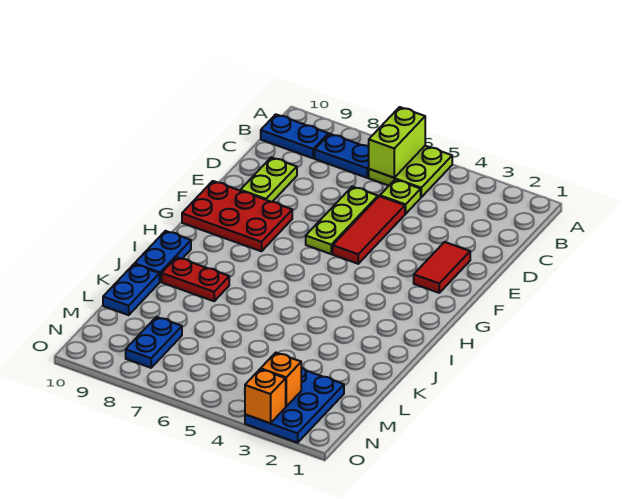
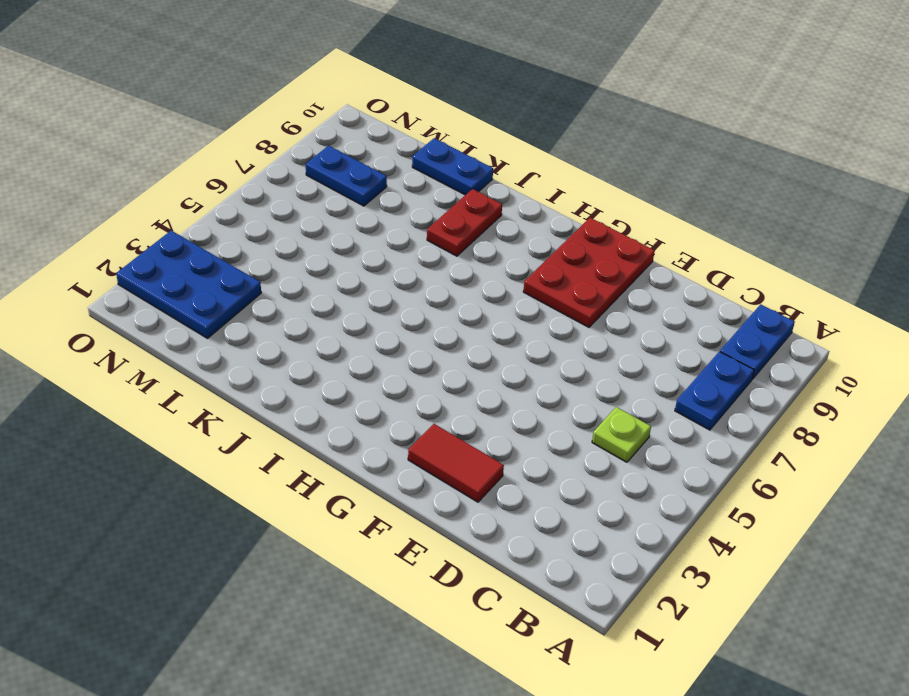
none -> lime plate A5:B6 level 1
none -> red tile D5:F5 level 1
none -> lime plate D6:F6 level 1

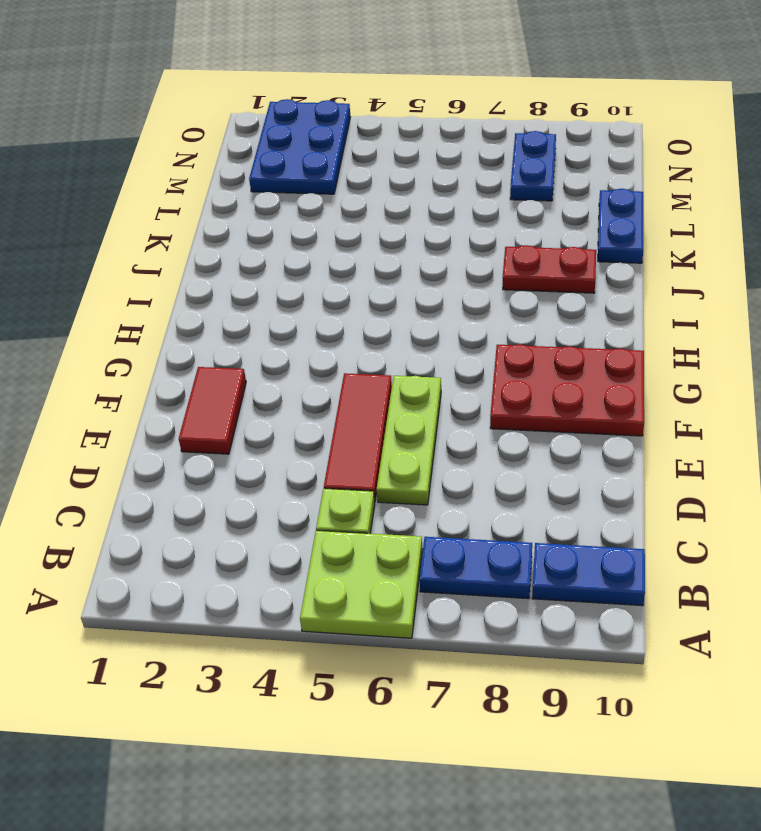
none -> lime plate D9:E9 level 1
none -> blue plate I10:J10 level 1
none -> lime brick A6:B6 level 2

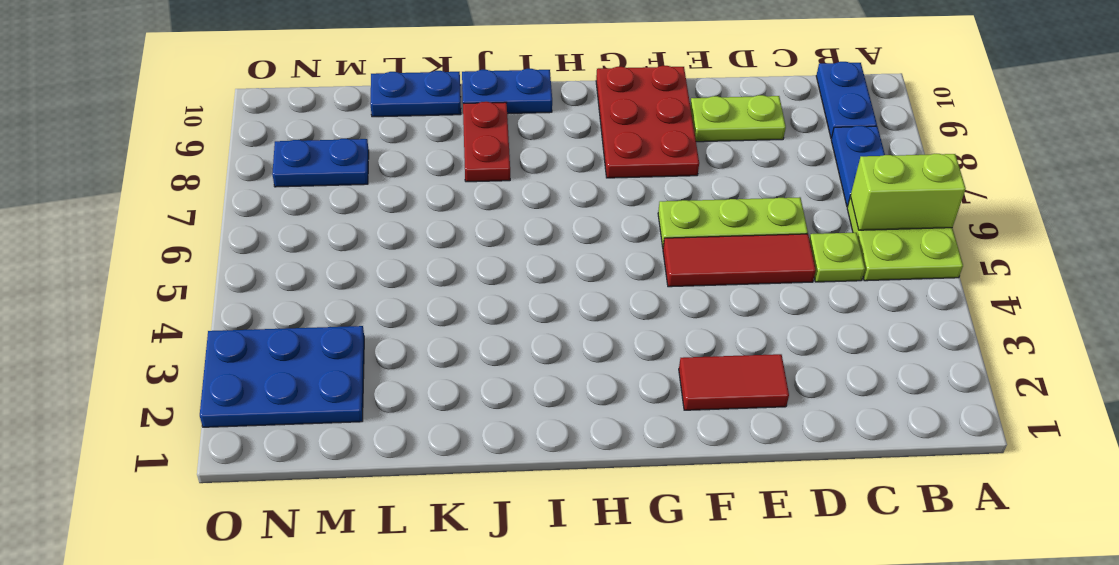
none -> orange brick N3 level 2
none -> orange brick O3 level 2

